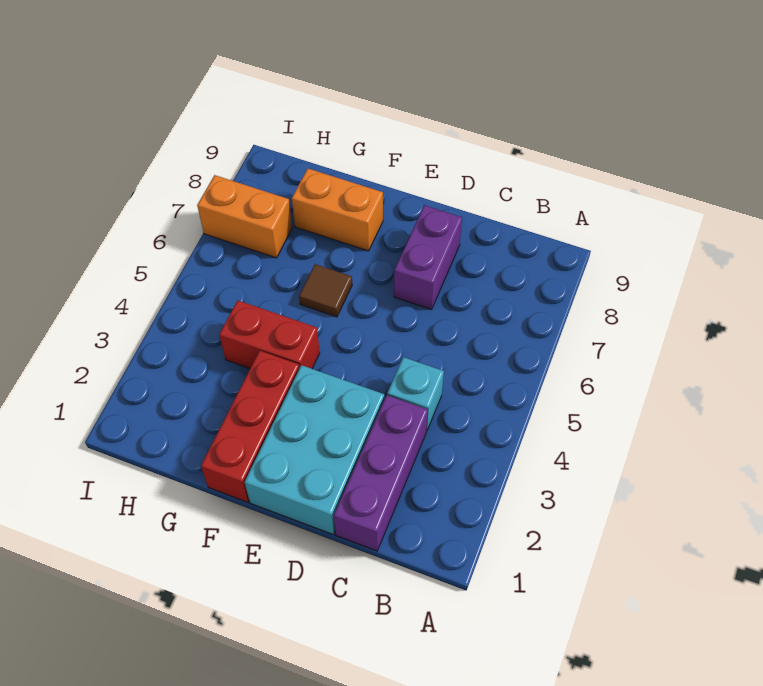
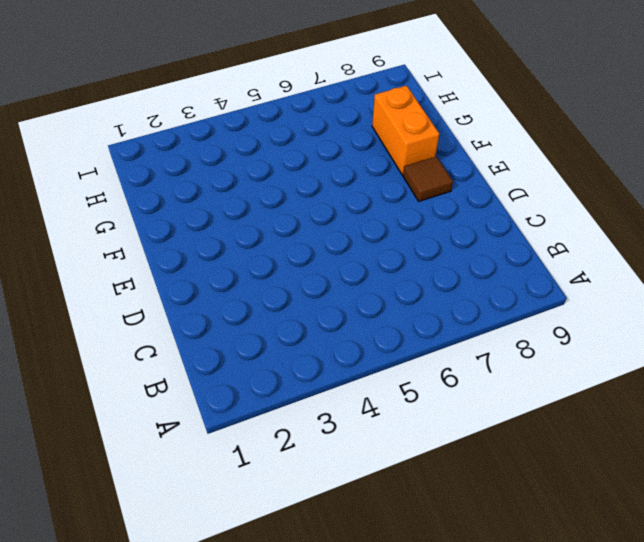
brown tile E8 level 1 -> brown tile F6 level 1
none -> purple brick C1:C3 level 1
none -> cyan brick C4 level 1

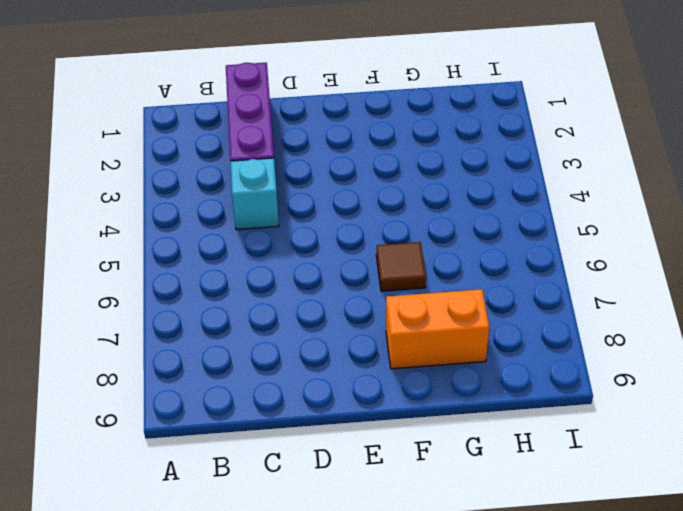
none -> cyan brick D1:E3 level 1
none -> purple brick D7:D8 level 1

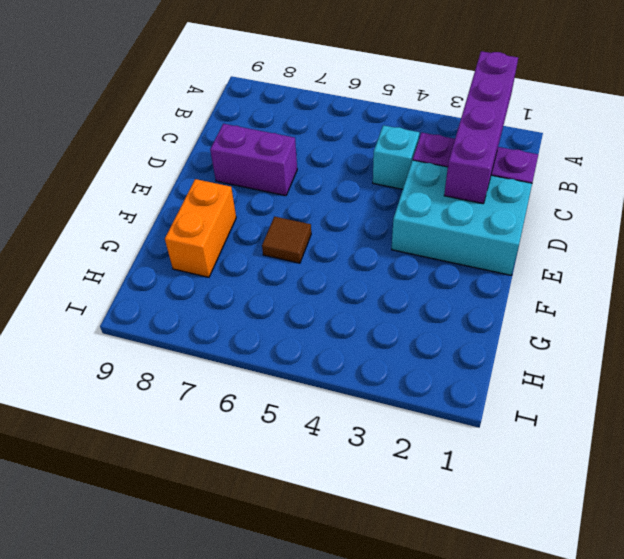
purple brick A2:D2 level 2 -> none
none -> red brick F1:F3 level 1
none -> red brick F4:G4 level 1

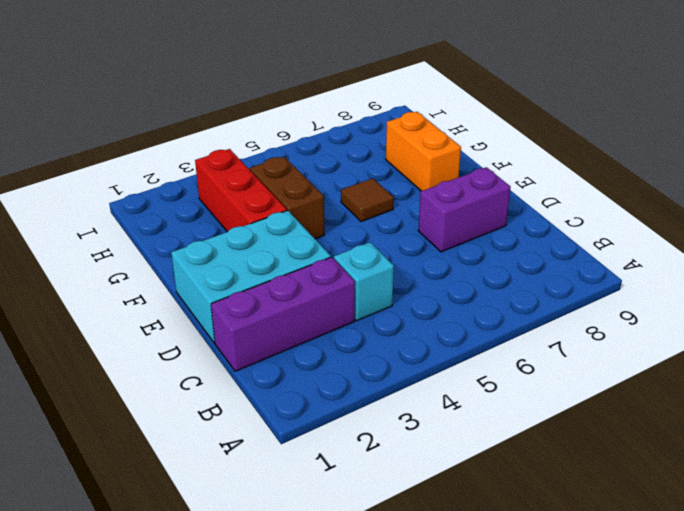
red brick F3:H3 level 1 -> red brick F1:F3 level 1
brown brick F4:G4 level 1 -> red brick F4:G4 level 1
none -> orange brick H7:I7 level 1

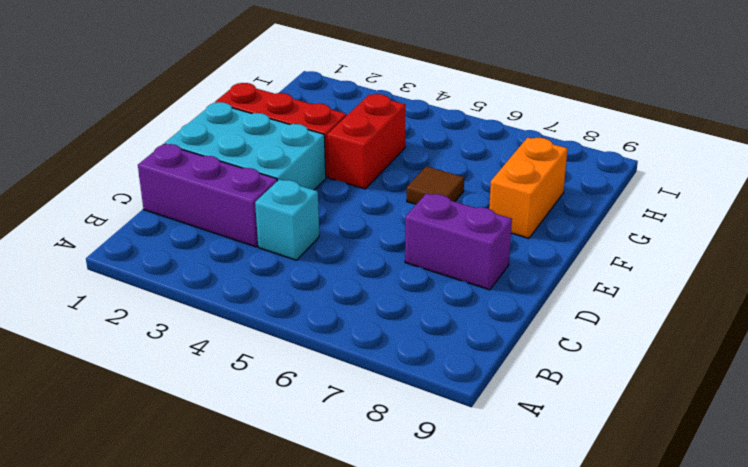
none -> orange brick H7:I7 level 1

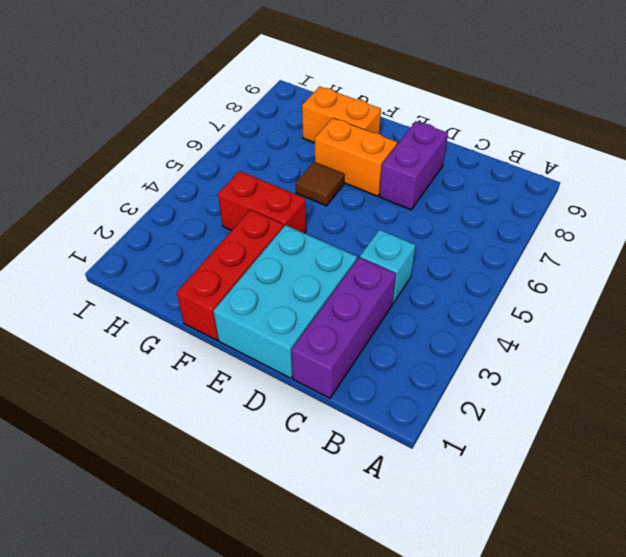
orange brick E7:F7 level 1 -> orange brick H7:I7 level 1

